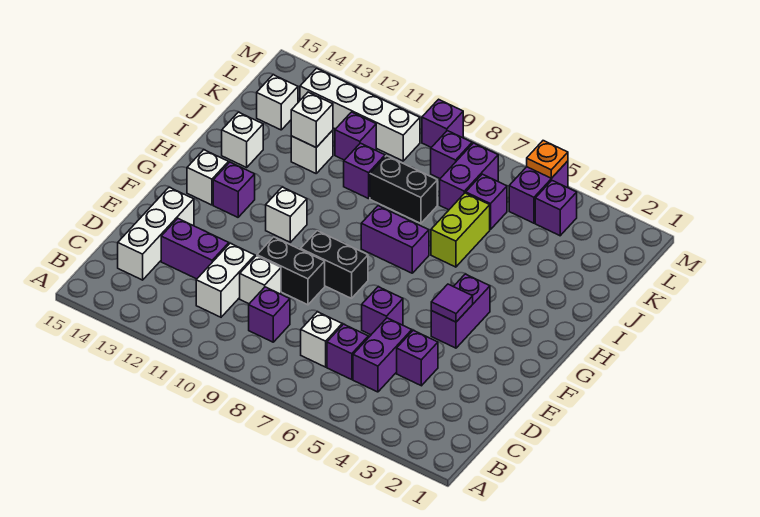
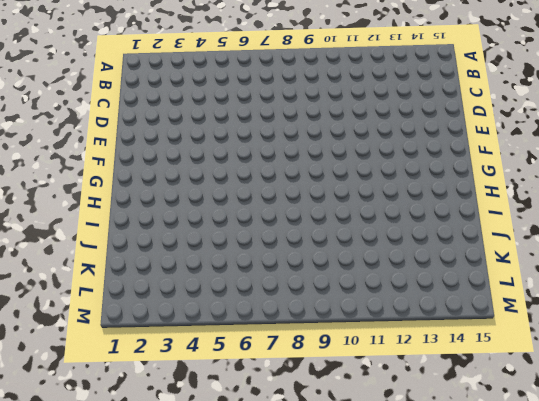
none -> purple brick C5:D5 level 1
none -> purple brick C6 level 1
none -> white brick C7 level 1
none -> purple brick C9 level 1

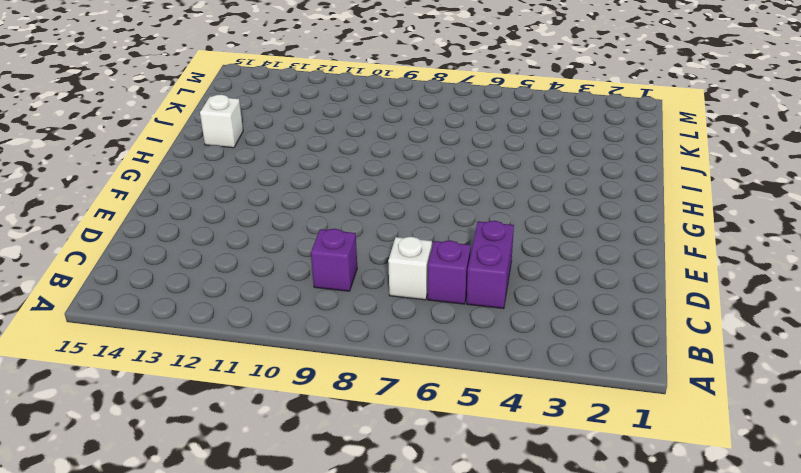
none -> white brick C11:D11 level 1
none -> white brick C14:E14 level 1
none -> purple brick D4 level 1
none -> white brick D10 level 1

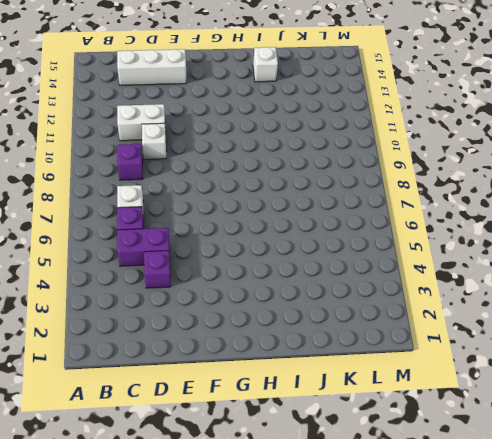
none -> purple brick D12:D13 level 1
none -> purple brick E6 level 1
none -> black brick E9:E10 level 1
none -> purple brick F4:G4 level 1

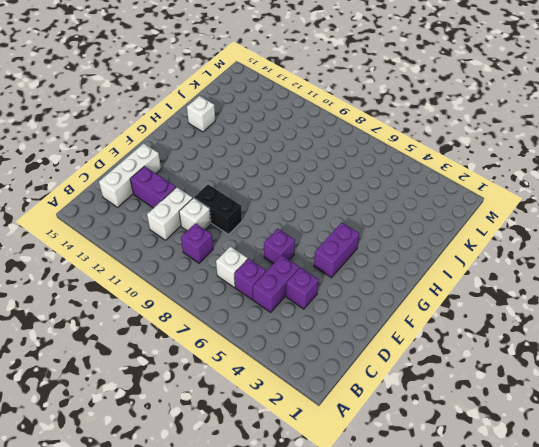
none -> black brick F8:F9 level 1
none -> white brick G11 level 1
none -> purple brick G13 level 1
none -> white brick G14 level 1

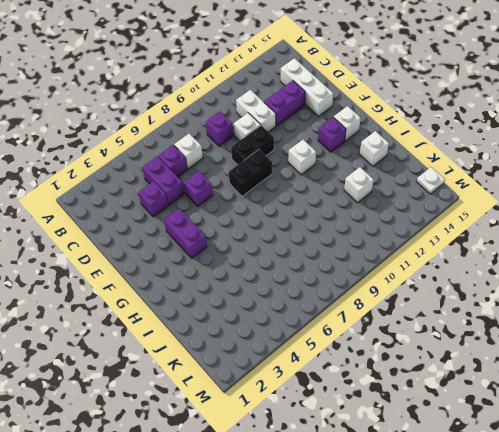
white plate L15 level 1 -> none
none -> purple brick H7:H8 level 1
none -> lime brick I6:J6 level 1
none -> black brick J8:J9 level 1
none -> purple brick J10 level 1

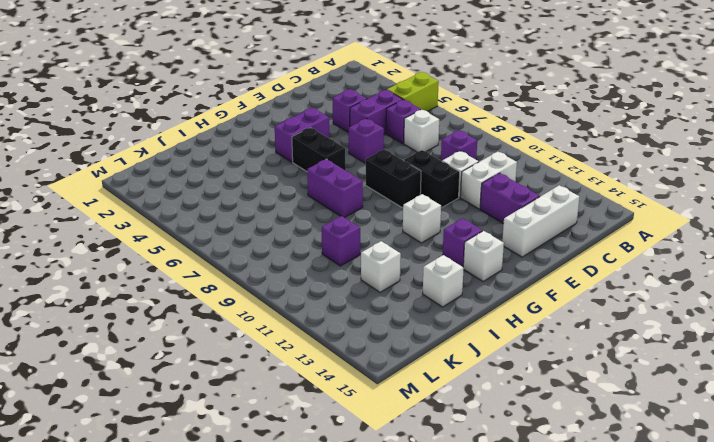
lime brick A5:B5 level 1 -> lime brick I6:J6 level 1
black brick G5:G6 level 1 -> black brick J8:J9 level 1
none -> purple brick K6 level 1
none -> purple brick K7:L7 level 1
none -> purple brick K11 level 1
none -> white brick K14 level 1

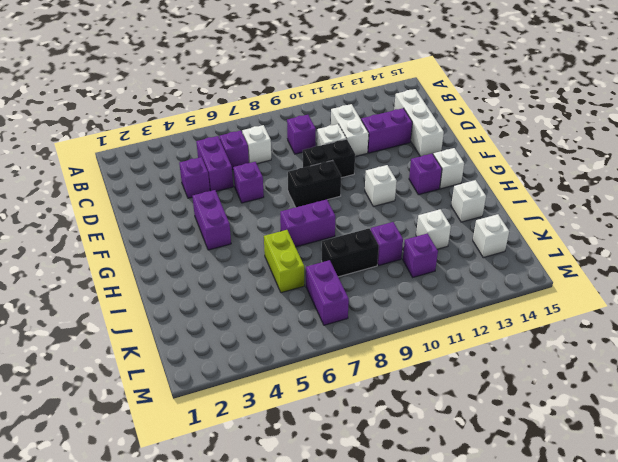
none -> purple brick K6 level 1
none -> purple brick L4 level 1
none -> purple brick L5:M5 level 1
none -> purple brick L8 level 1

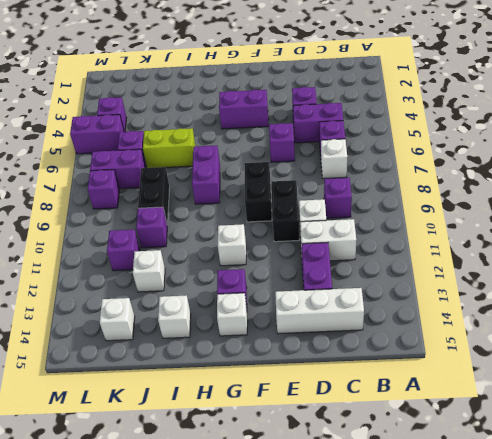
none -> white brick L10:L13 level 1
none -> purple brick M9 level 1
none -> purple tile F4 level 2
none -> white brick J12 level 2

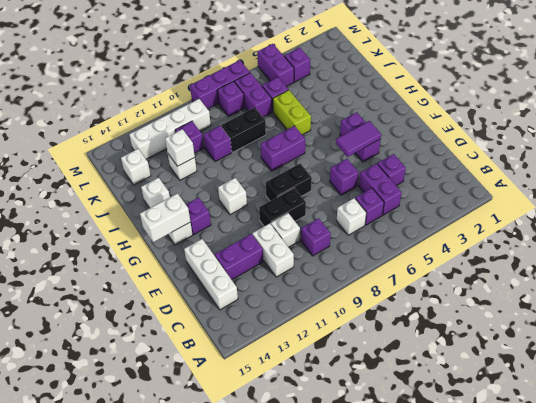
purple tile F4:F5 level 2 -> purple tile F4 level 2
white brick G14:G15 level 2 -> none
purple brick M7:M9 level 1 -> purple brick M9 level 1
none -> orange plate M5 level 2

